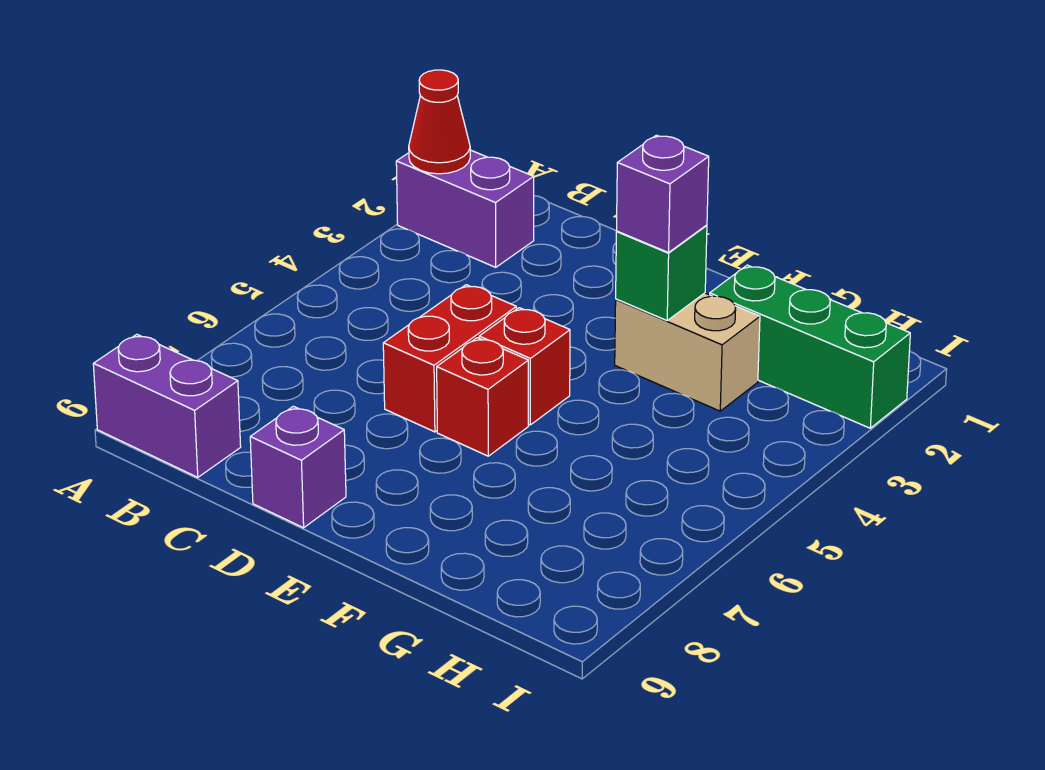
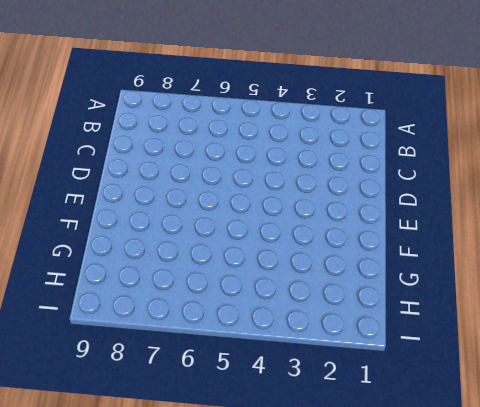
none -> purple brick A2:B2 level 1
none -> purple brick A9:B9 level 1

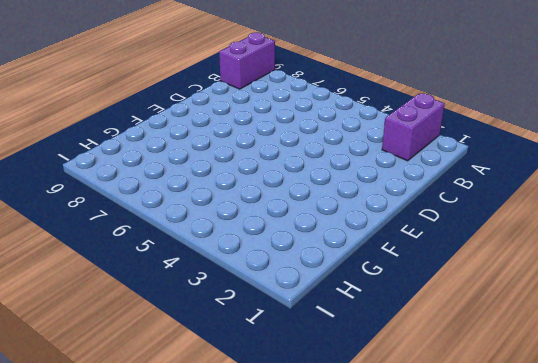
none -> red brick D5:D6 level 1
none -> purple brick D9 level 1

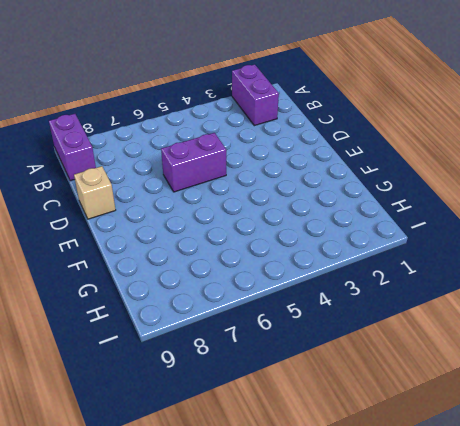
purple brick D5:D6 level 1 -> red brick D5:D6 level 1
tan brick D9 level 1 -> purple brick D9 level 1
none -> red brick E5 level 1
none -> red brick E6 level 1

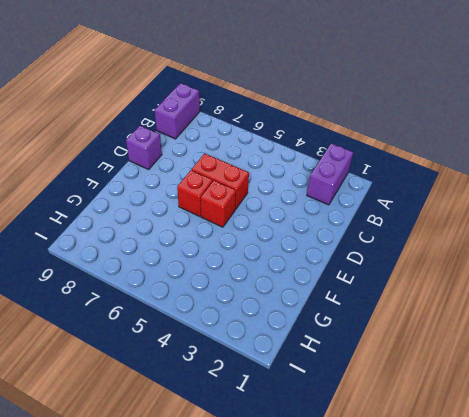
none -> tan brick F3:G3 level 1
none -> green brick G2:I2 level 1

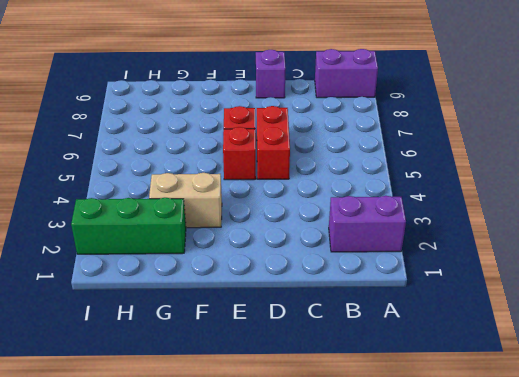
none -> red cone A2 level 2
none -> green brick F3 level 2

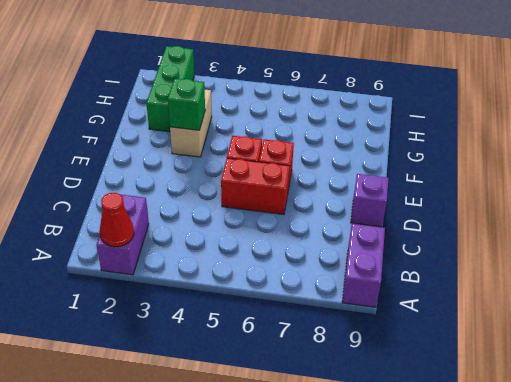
none -> purple brick F3 level 3

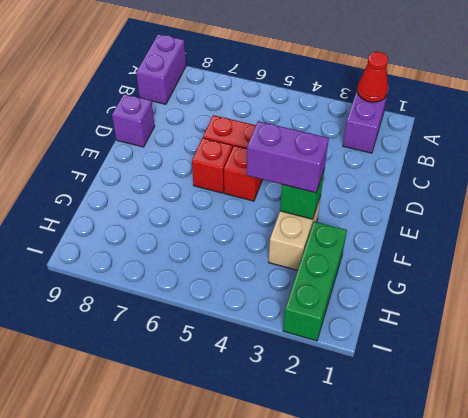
purple brick F3:F4 level 3 -> purple brick F3 level 3

